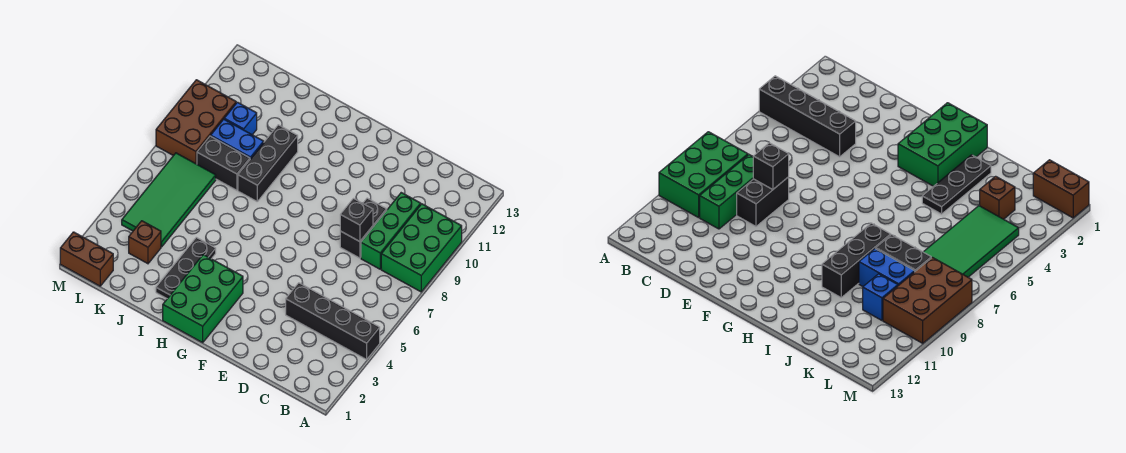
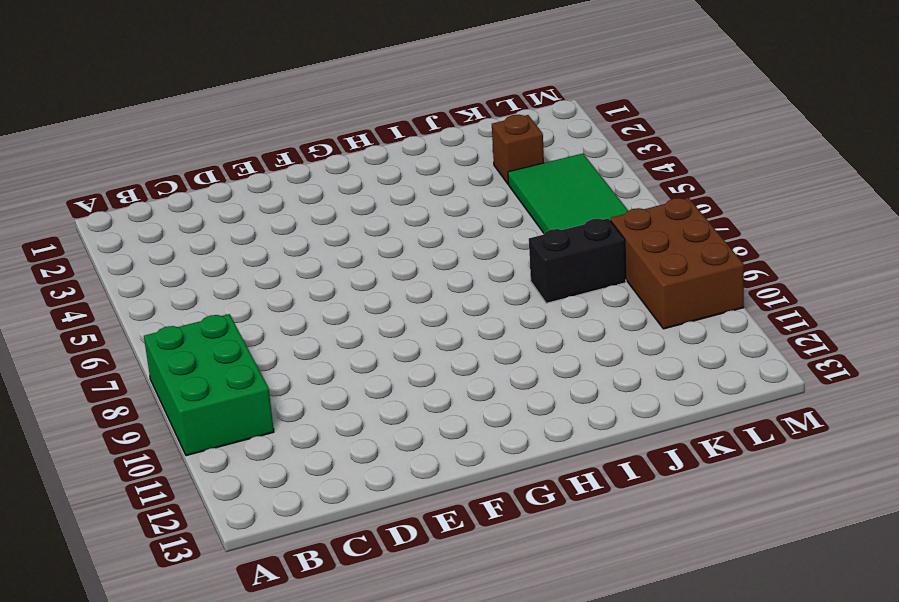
none -> black brick A4:D4 level 1
none -> green brick C8:C10 level 1
none -> black brick D8:D9 level 1

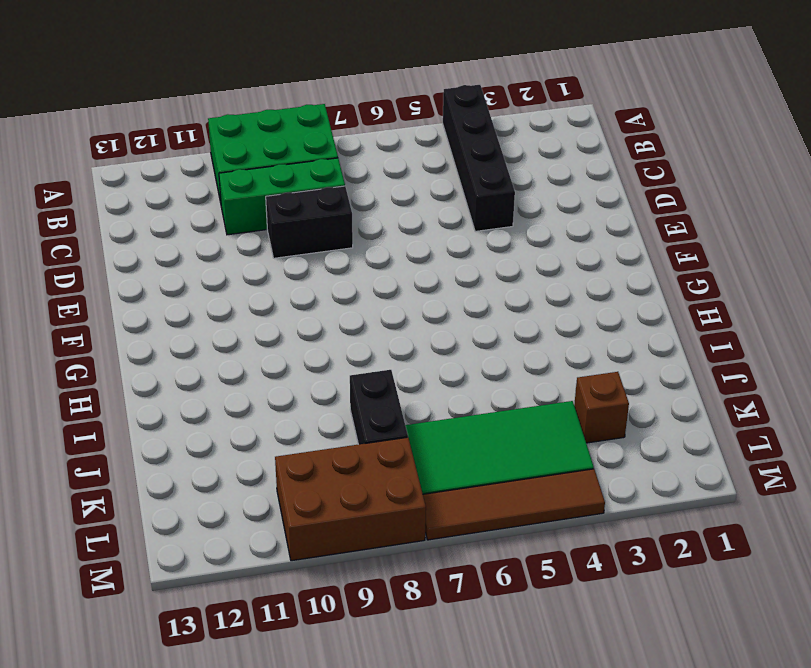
brown tile M4:M7 level 1 -> none
none -> green brick G1:H3 level 1
none -> black plate I2:I4 level 1
none -> black brick I8:I10 level 1

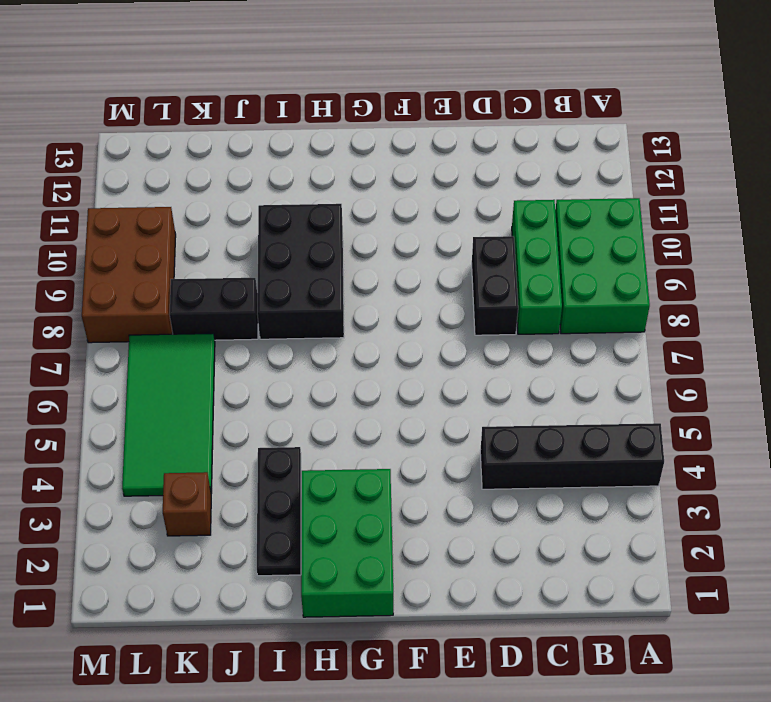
black brick H8:I10 level 1 -> black brick I8:I10 level 1
none -> blue brick J9:K9 level 1
none -> blue brick K10 level 1
none -> brown brick L1:M1 level 1

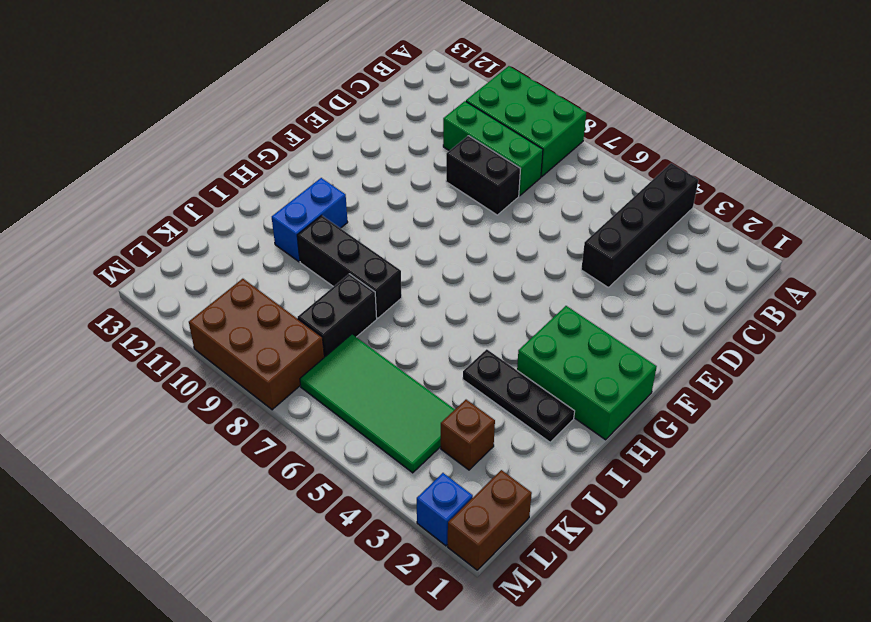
blue brick H11:I11 level 1 -> blue brick J9:K9 level 1
blue brick M2 level 1 -> blue brick K10 level 1
none -> black brick D8 level 2

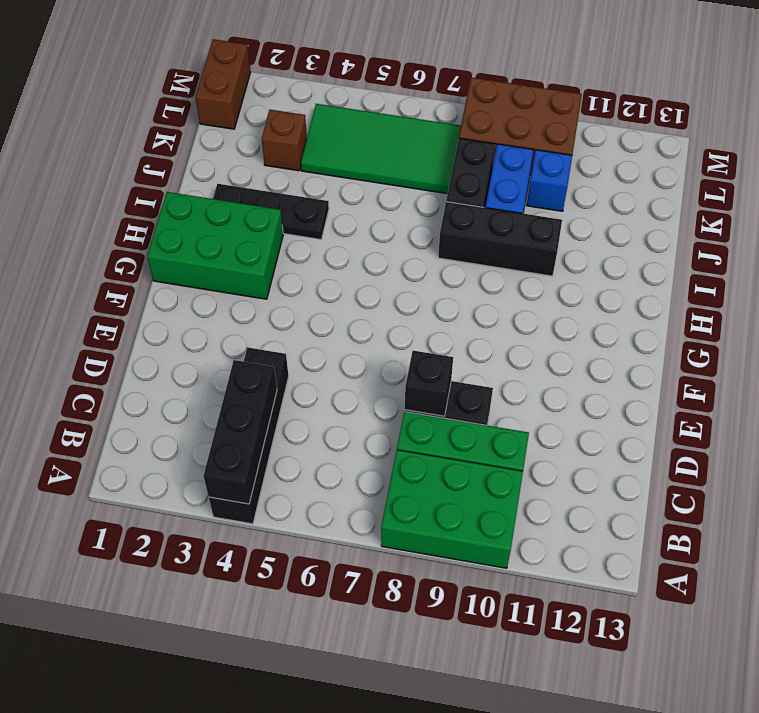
black brick A4:C4 level 2 -> none

